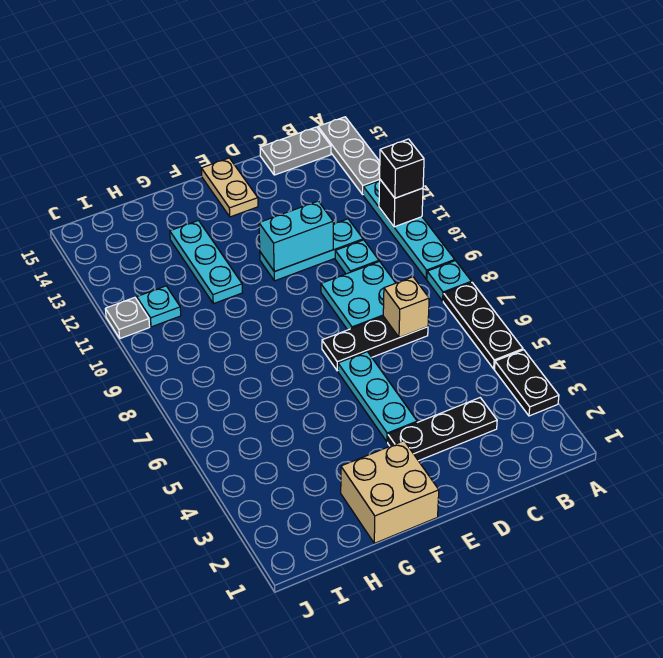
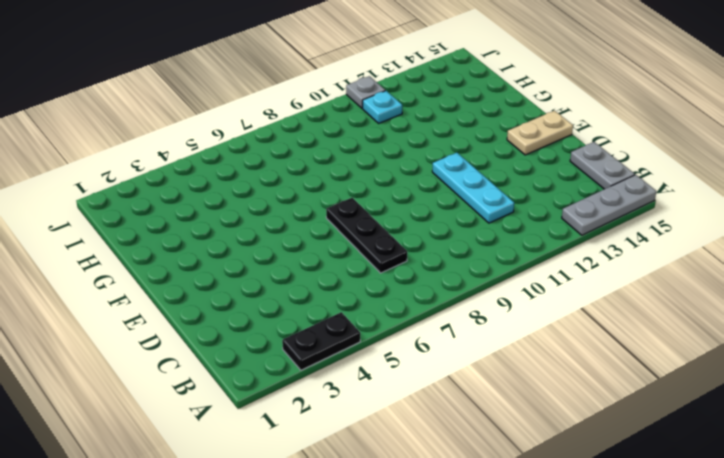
none -> black plate A5:A7 level 1
none -> cyan plate A8 level 1
none -> cyan plate A9:A12 level 1

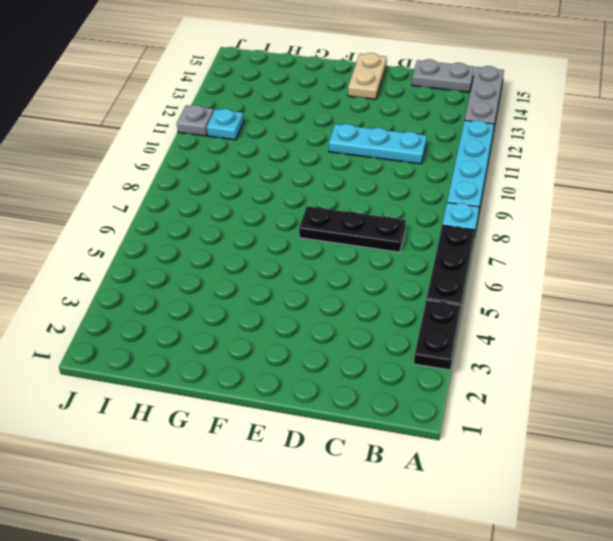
none -> black plate C3:E3 level 1
none -> cyan plate C8:D9 level 1
none -> cyan plate C10 level 1

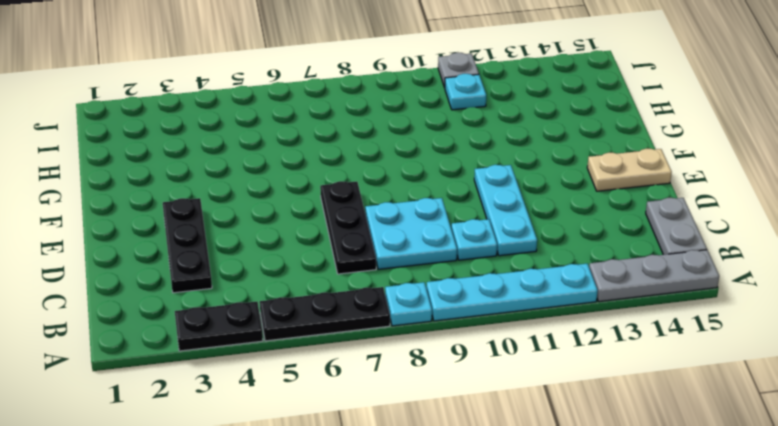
none -> cyan plate E4:E6 level 1
none -> tan brick F1:G2 level 1
none -> cyan plate G11:G13 level 1

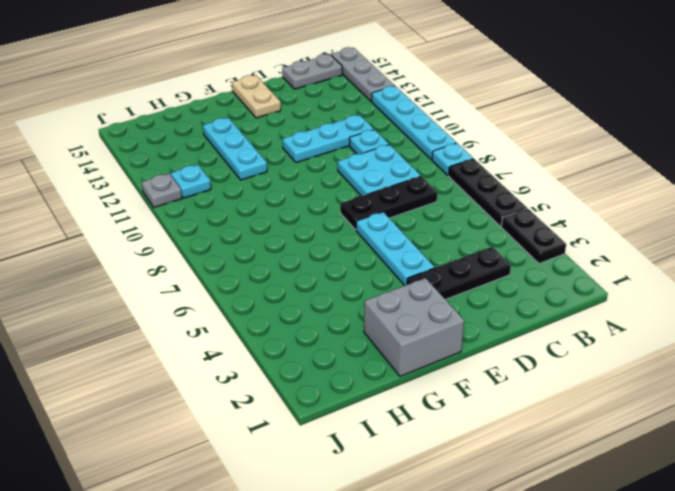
grey brick F1:G2 level 1 -> tan brick F1:G2 level 1
none -> black brick A11 level 2
none -> tan brick C7 level 2
none -> cyan brick D11:E11 level 2

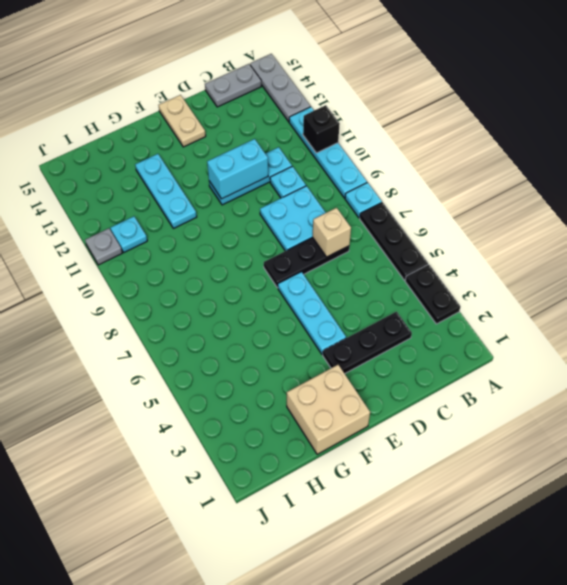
none -> black brick A11 level 3

